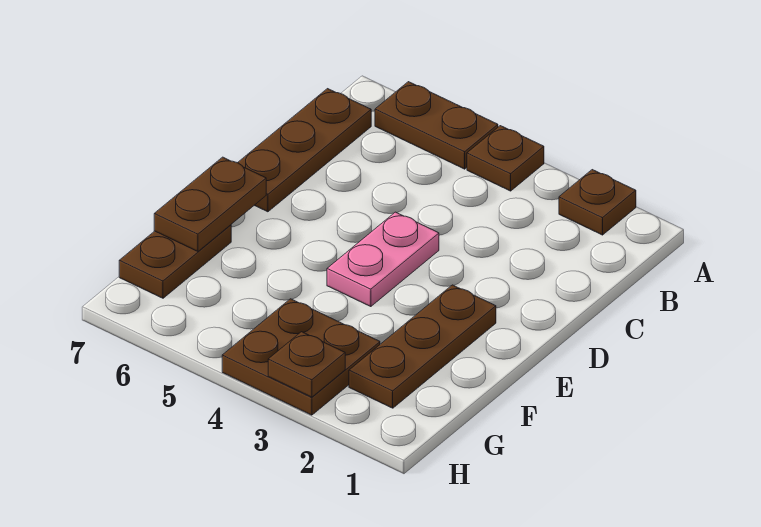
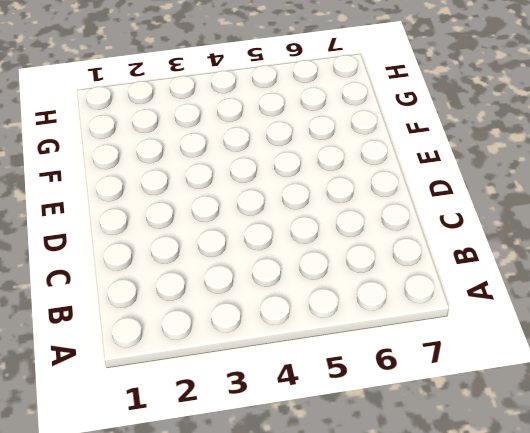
none -> brown plate A2 level 1
none -> brown plate A4 level 1

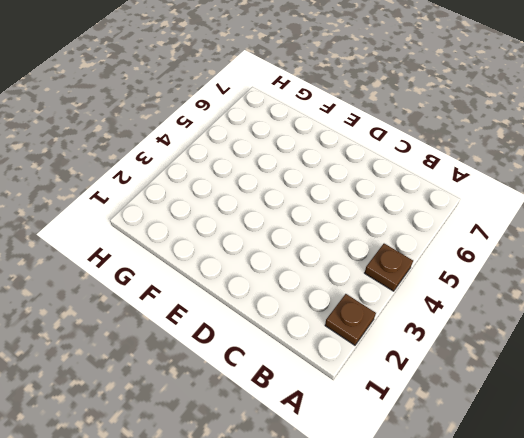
none -> brown plate A5:A6 level 1
none -> brown plate B7:D7 level 1

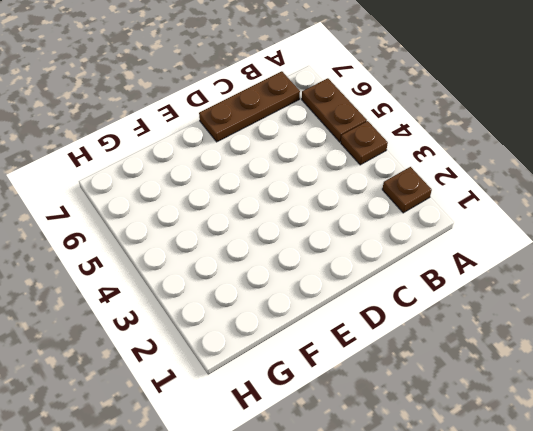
none -> pink plate D4:E4 level 1
none -> brown plate E2:G2 level 1

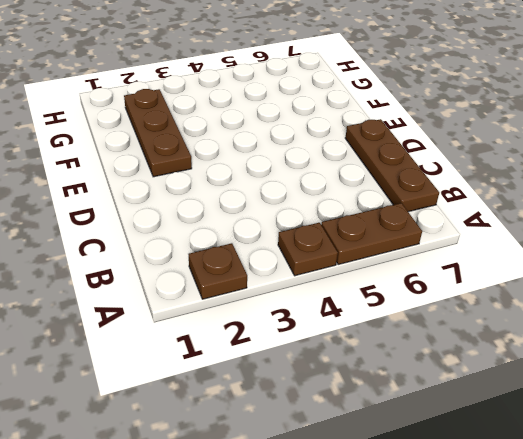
none -> pink plate D4:E4 level 1
none -> brown plate F7:G7 level 1

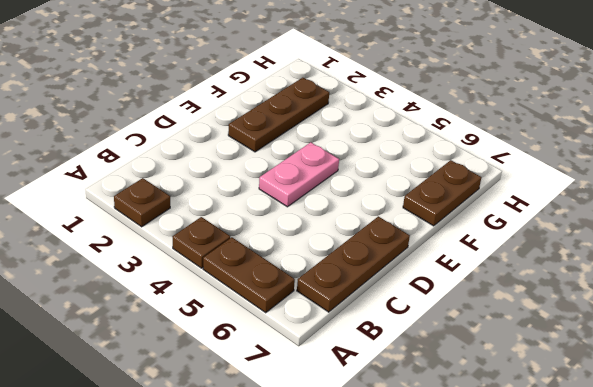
none -> brown plate G3:H4 level 1
none -> brown plate E7:F7 level 2

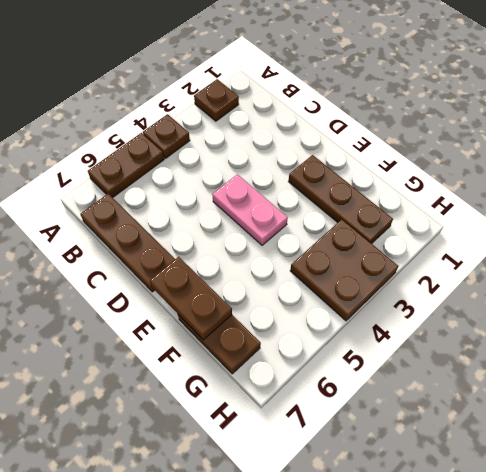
none -> brown plate H3 level 2

